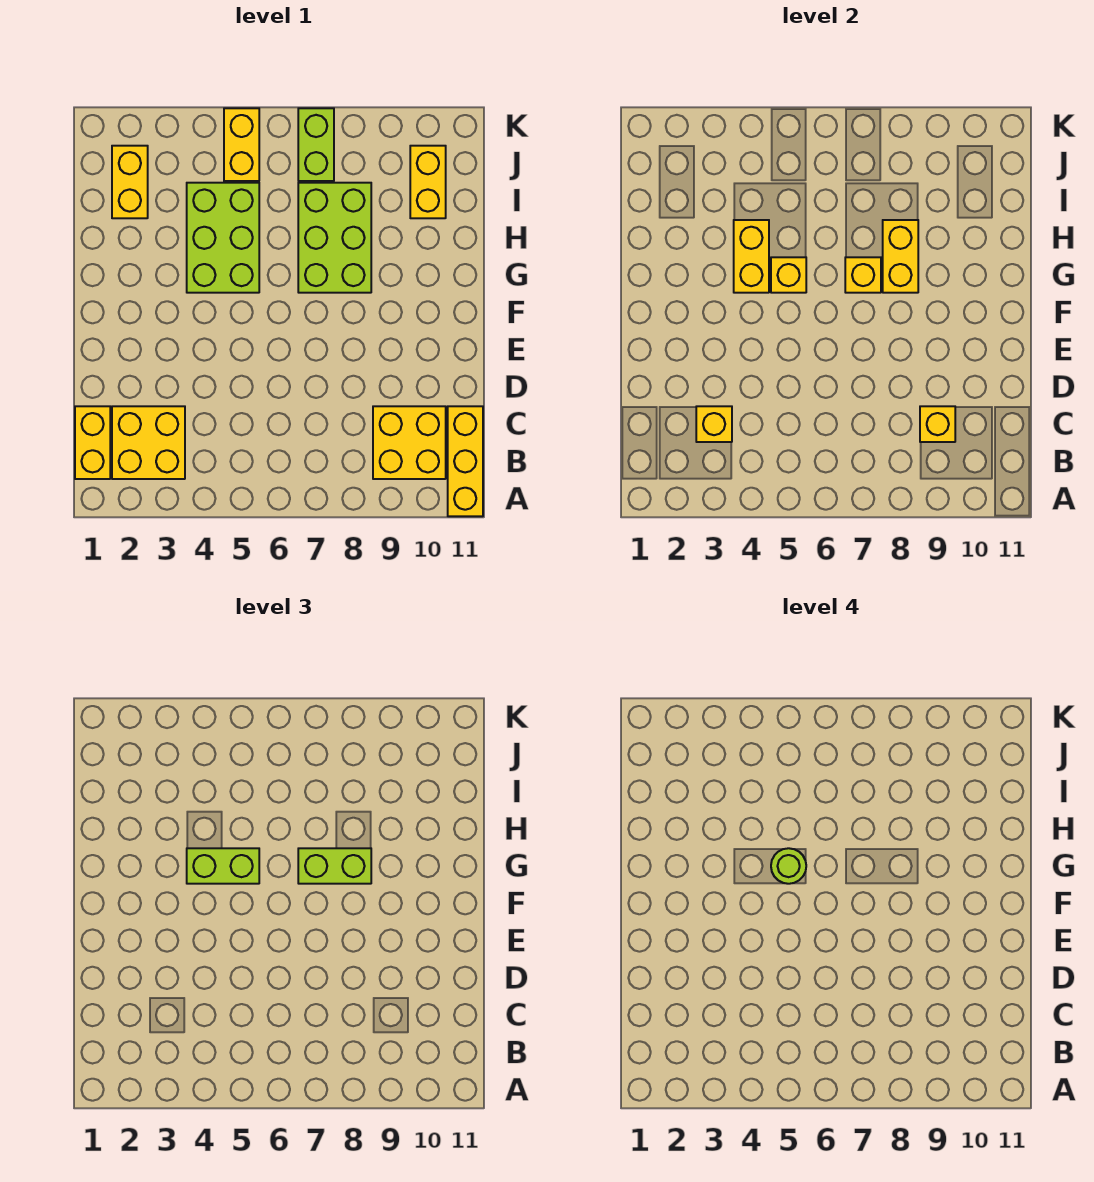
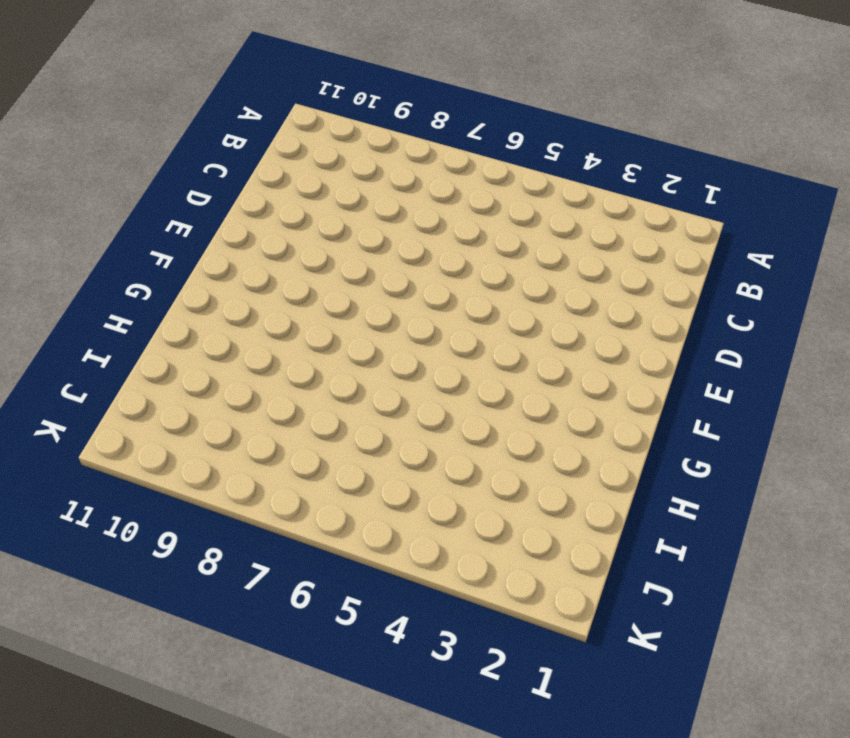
none -> yellow brick A11:C11 level 1
none -> yellow brick B1:C1 level 1
none -> yellow brick B2:C3 level 1

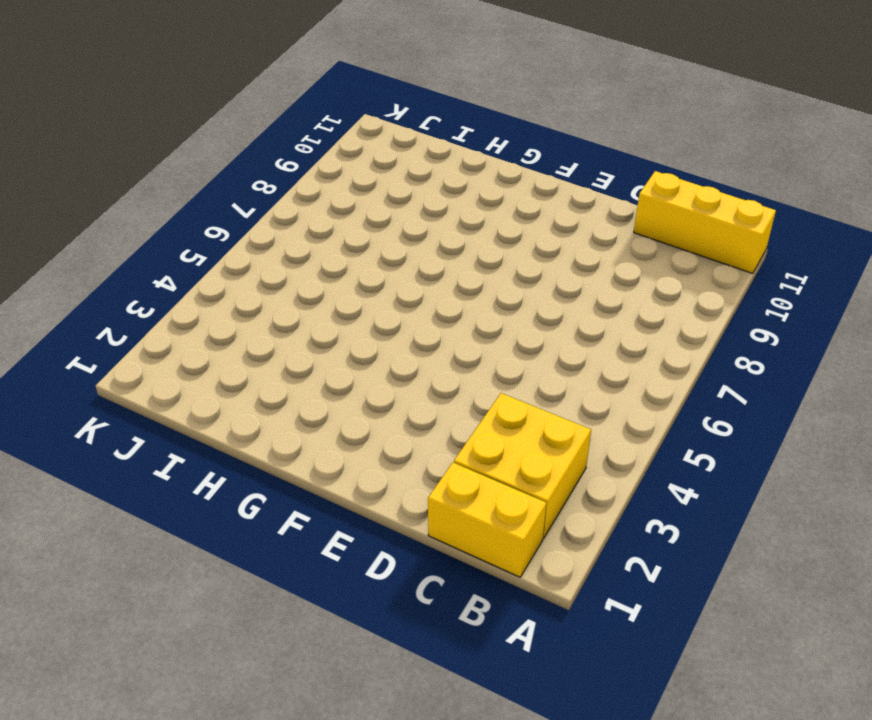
none -> yellow brick B9:C10 level 1
none -> lime brick G4:I5 level 1
none -> lime brick G7:I8 level 1

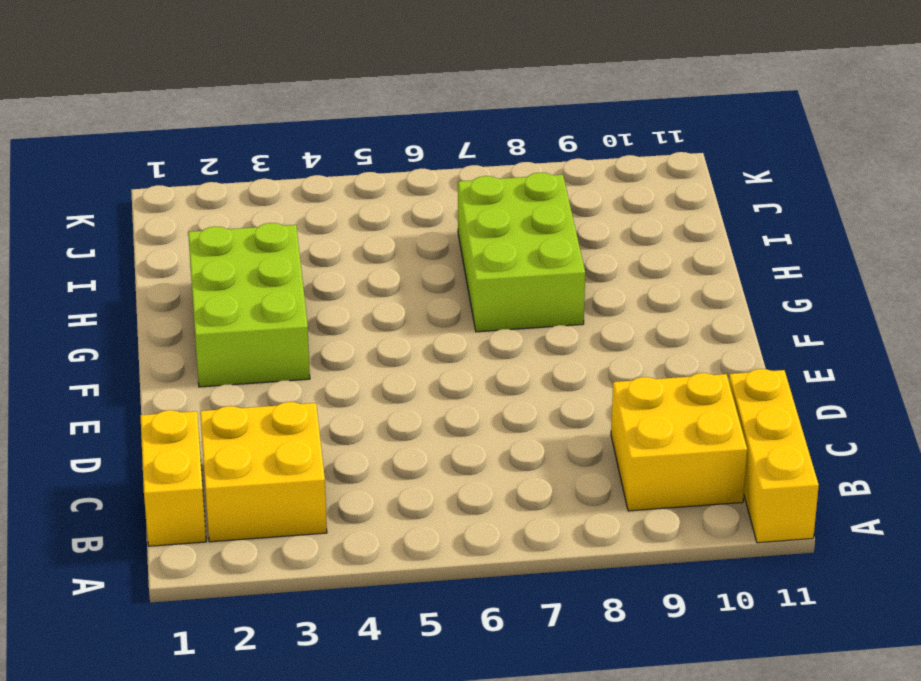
lime brick F2:H3 level 1 -> lime brick G4:I5 level 1
none -> yellow brick I2:J2 level 1
none -> yellow brick I10:J10 level 1
none -> yellow brick J5:K5 level 1

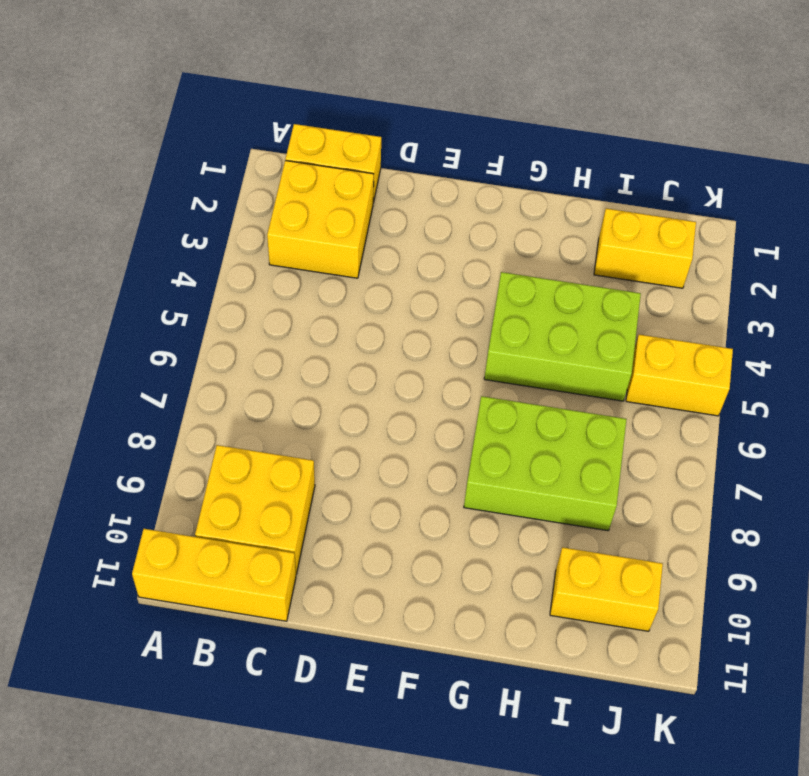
none -> lime brick J7:K7 level 1
none -> yellow brick C3 level 2
none -> yellow brick C9 level 2

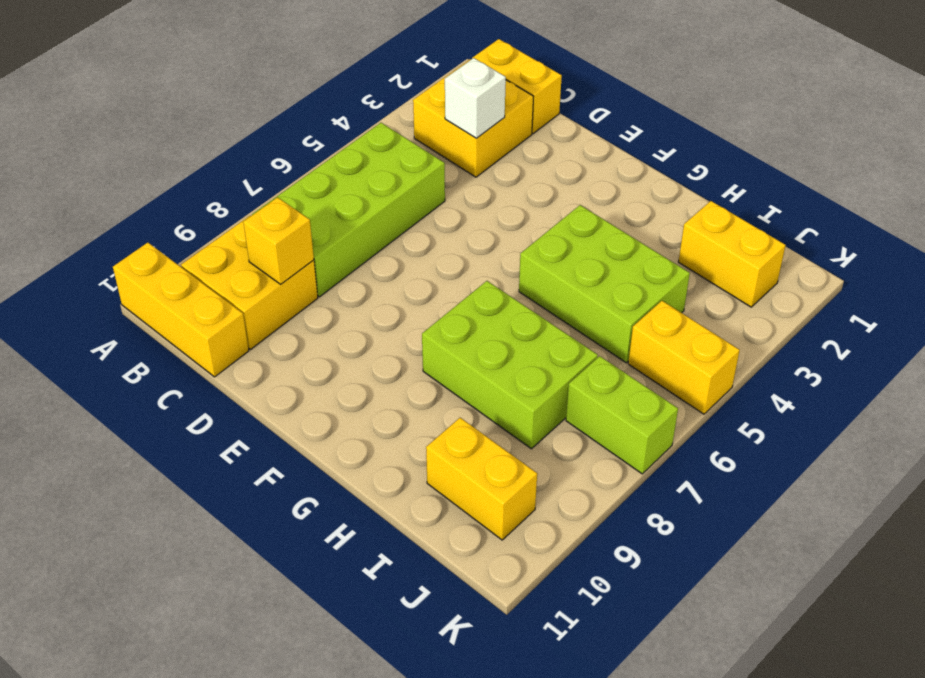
lime brick B5:C8 level 1 -> none
white brick C3 level 2 -> yellow brick C3 level 2
none -> yellow brick G4:H4 level 2
none -> yellow brick G5 level 2
none -> yellow brick G7 level 2

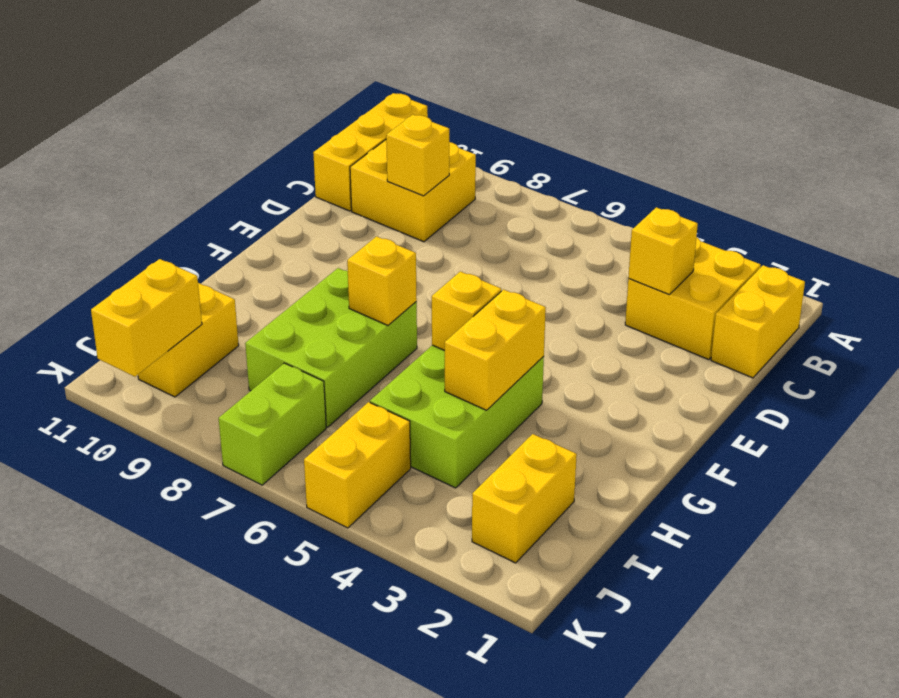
yellow brick J10:K10 level 2 -> yellow brick G8:H8 level 2
none -> lime brick G4:G5 level 3
none -> lime brick G7:G8 level 3
none -> lime round brick G5 level 4

